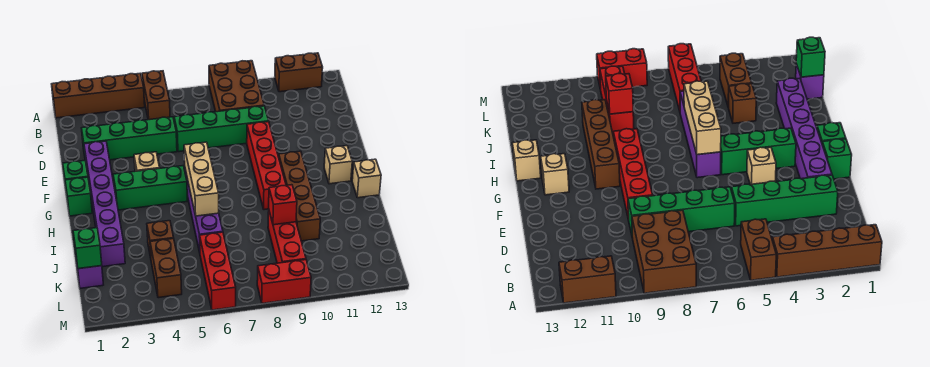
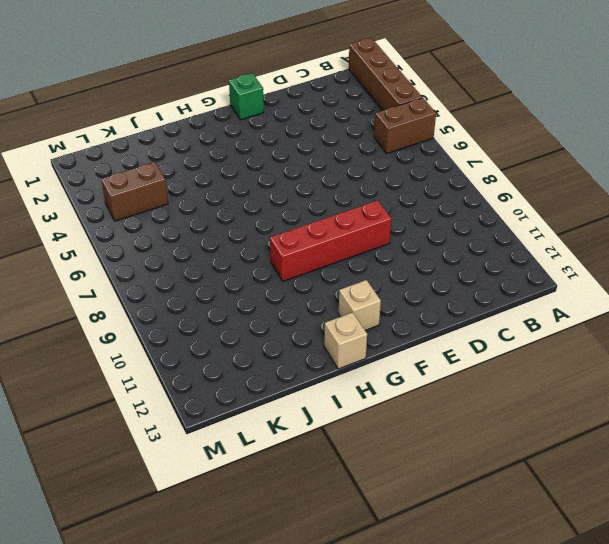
none -> brown brick A8:C9 level 1
none -> brown brick A11:A12 level 1
none -> green brick D2:D5 level 1

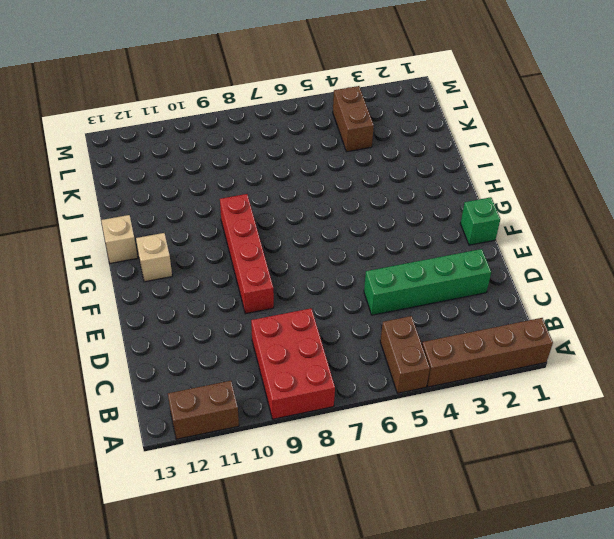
red brick A8:C9 level 1 -> brown brick A8:C9 level 1
none -> green brick D6:D9 level 1
none -> purple brick E2:J2 level 1
none -> tan brick F4 level 1

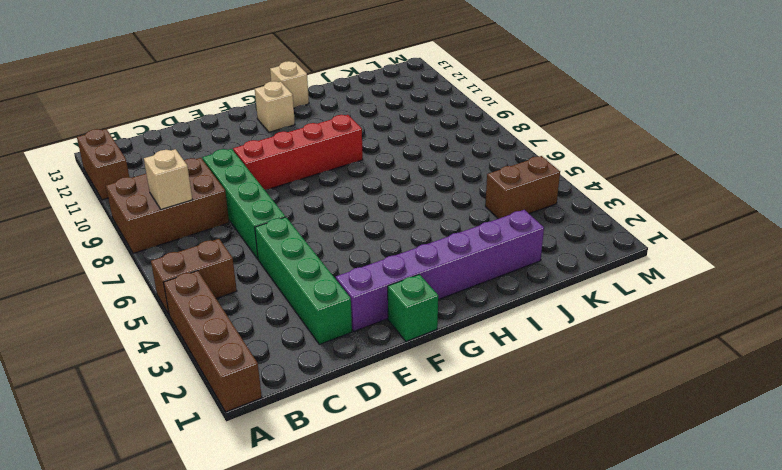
tan brick B8 level 2 -> tan brick F4 level 1
none -> green brick G1 level 1
none -> green brick G3:G5 level 1
none -> purple brick G6:J6 level 1

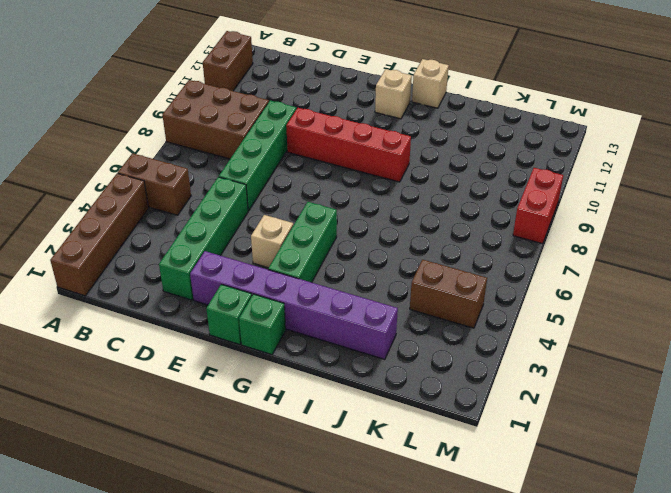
none -> purple brick G6:J6 level 1
none -> brown brick G10:J10 level 1
none -> brown brick J4 level 1

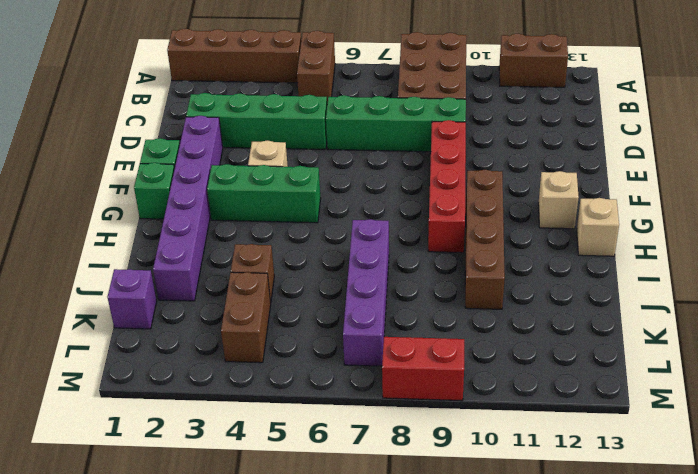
purple brick I7:L7 level 1 -> purple brick G6:J6 level 1
none -> red brick J9:L9 level 1
none -> red brick K6:M6 level 1
none -> tan brick G6:I6 level 2

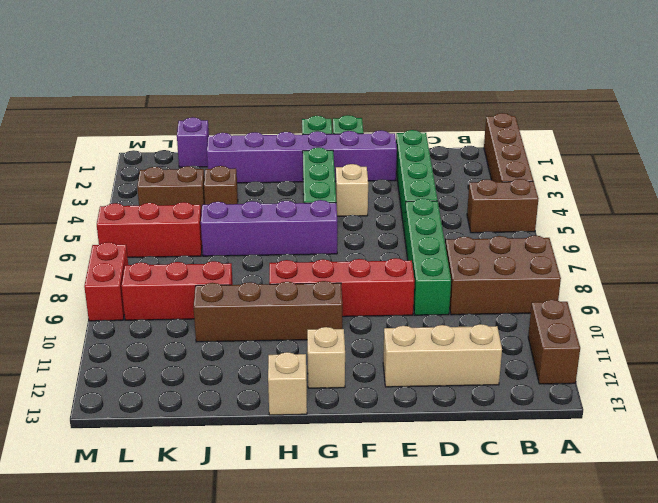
tan brick C12:E12 level 1 -> tan brick G6:I6 level 2
none -> red brick J9 level 2
none -> green brick K1 level 2

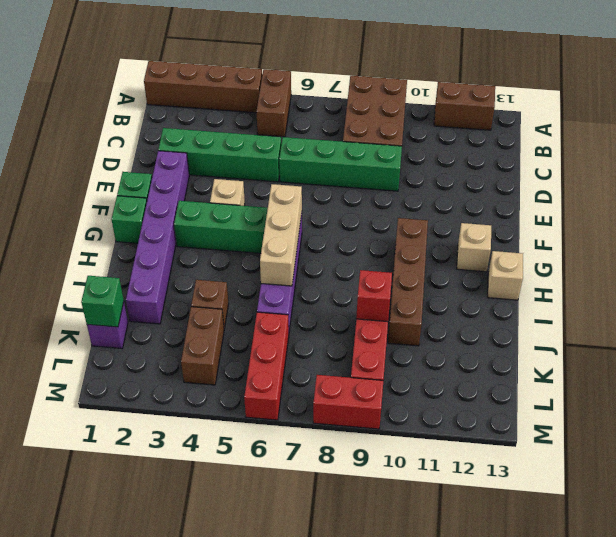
none -> red brick E9:H9 level 1

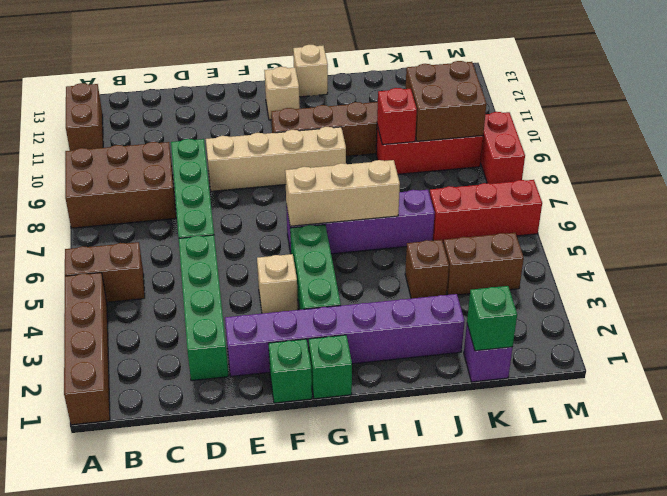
tan brick E9:H9 level 1 -> red brick E9:H9 level 1
brown brick K9:L10 level 2 -> none

